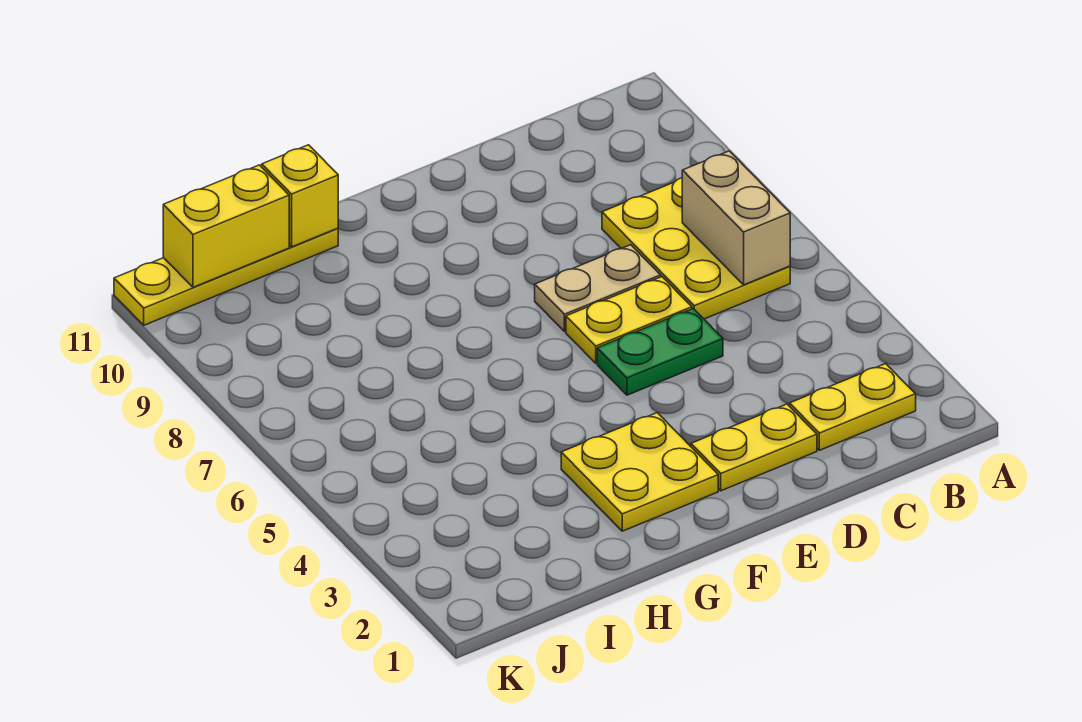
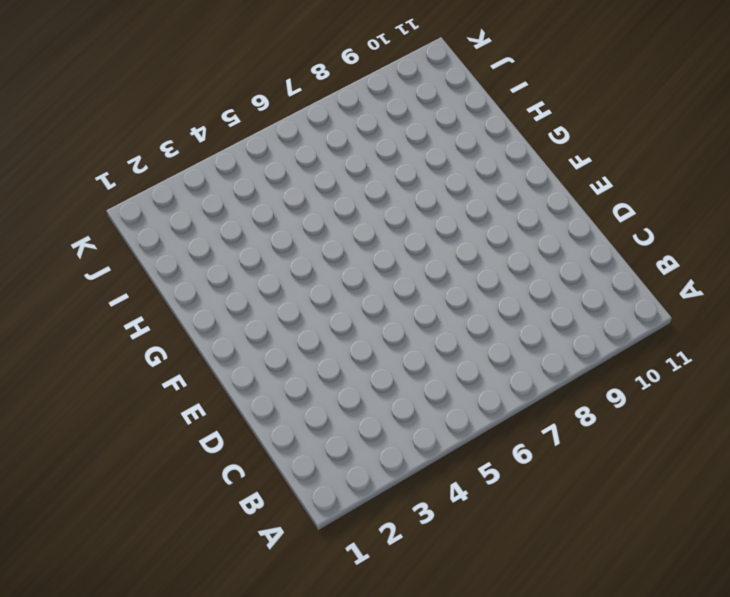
none -> yellow plate B2:C2 level 1
none -> yellow plate B6:C8 level 1

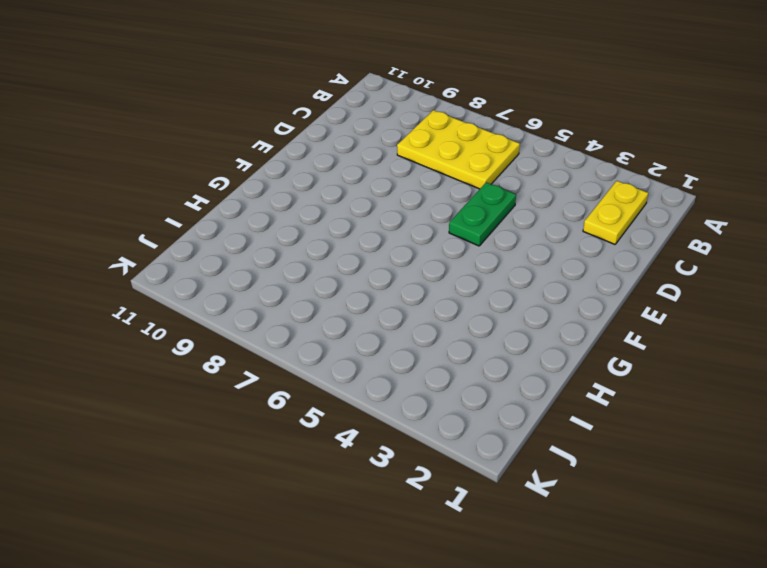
none -> yellow plate D2:E2 level 1
none -> yellow plate D6:E6 level 1

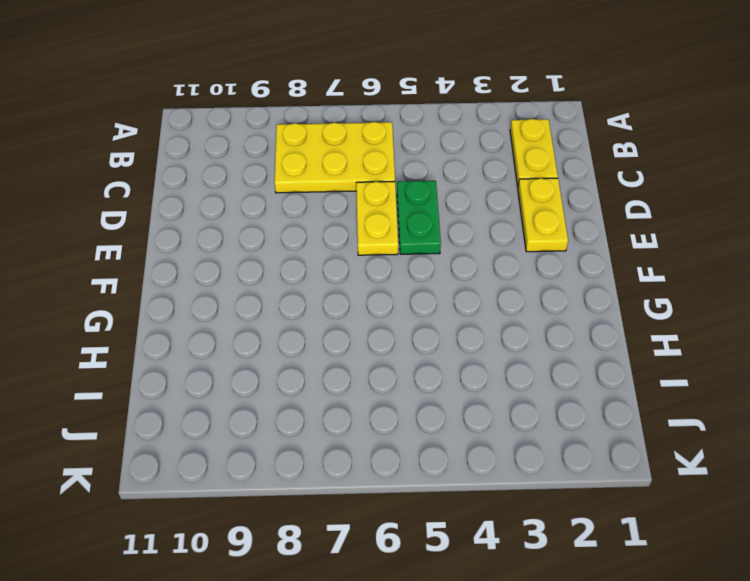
none -> tan plate D7:E7 level 1
none -> yellow plate F2:G3 level 1

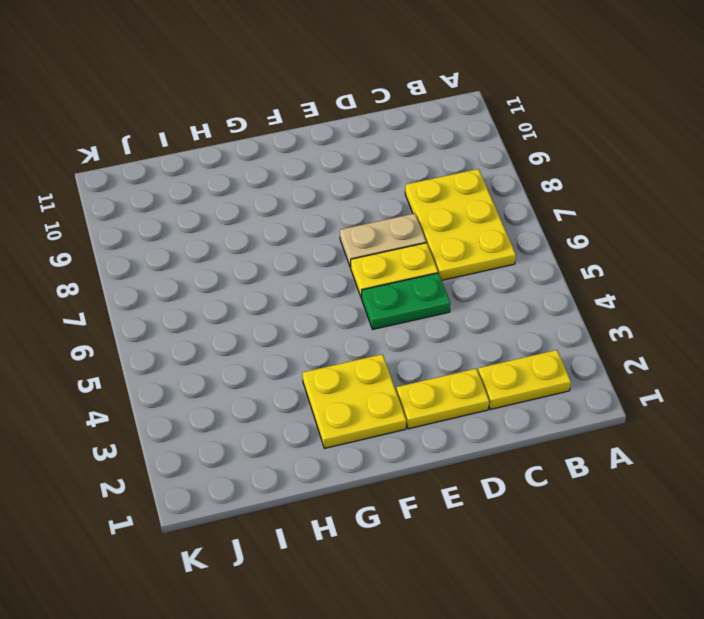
none -> yellow plate H11:K11 level 1
none -> tan brick B6:B7 level 2

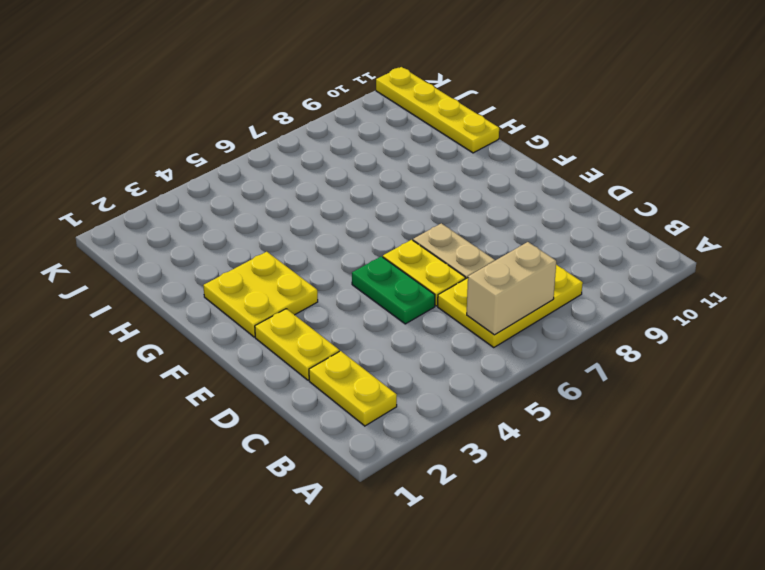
none -> yellow brick H11 level 2
none -> yellow brick I11:J11 level 2

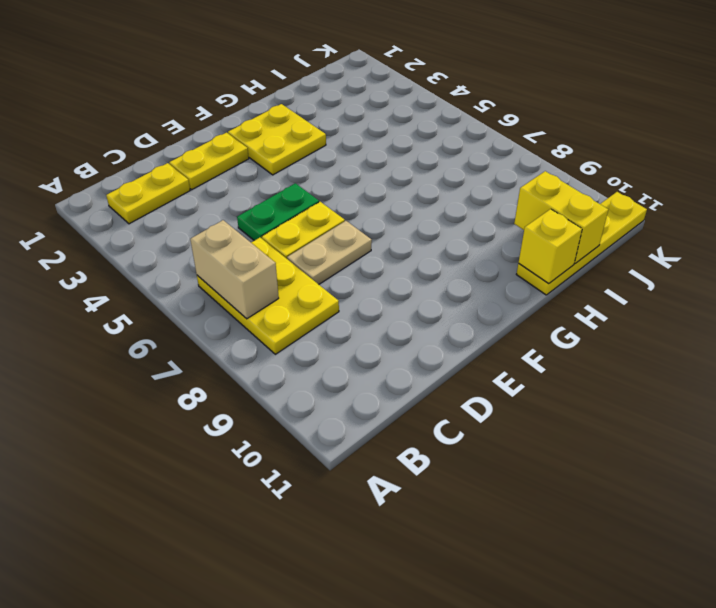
yellow brick I10:I11 level 2 -> yellow brick I11:J11 level 2

